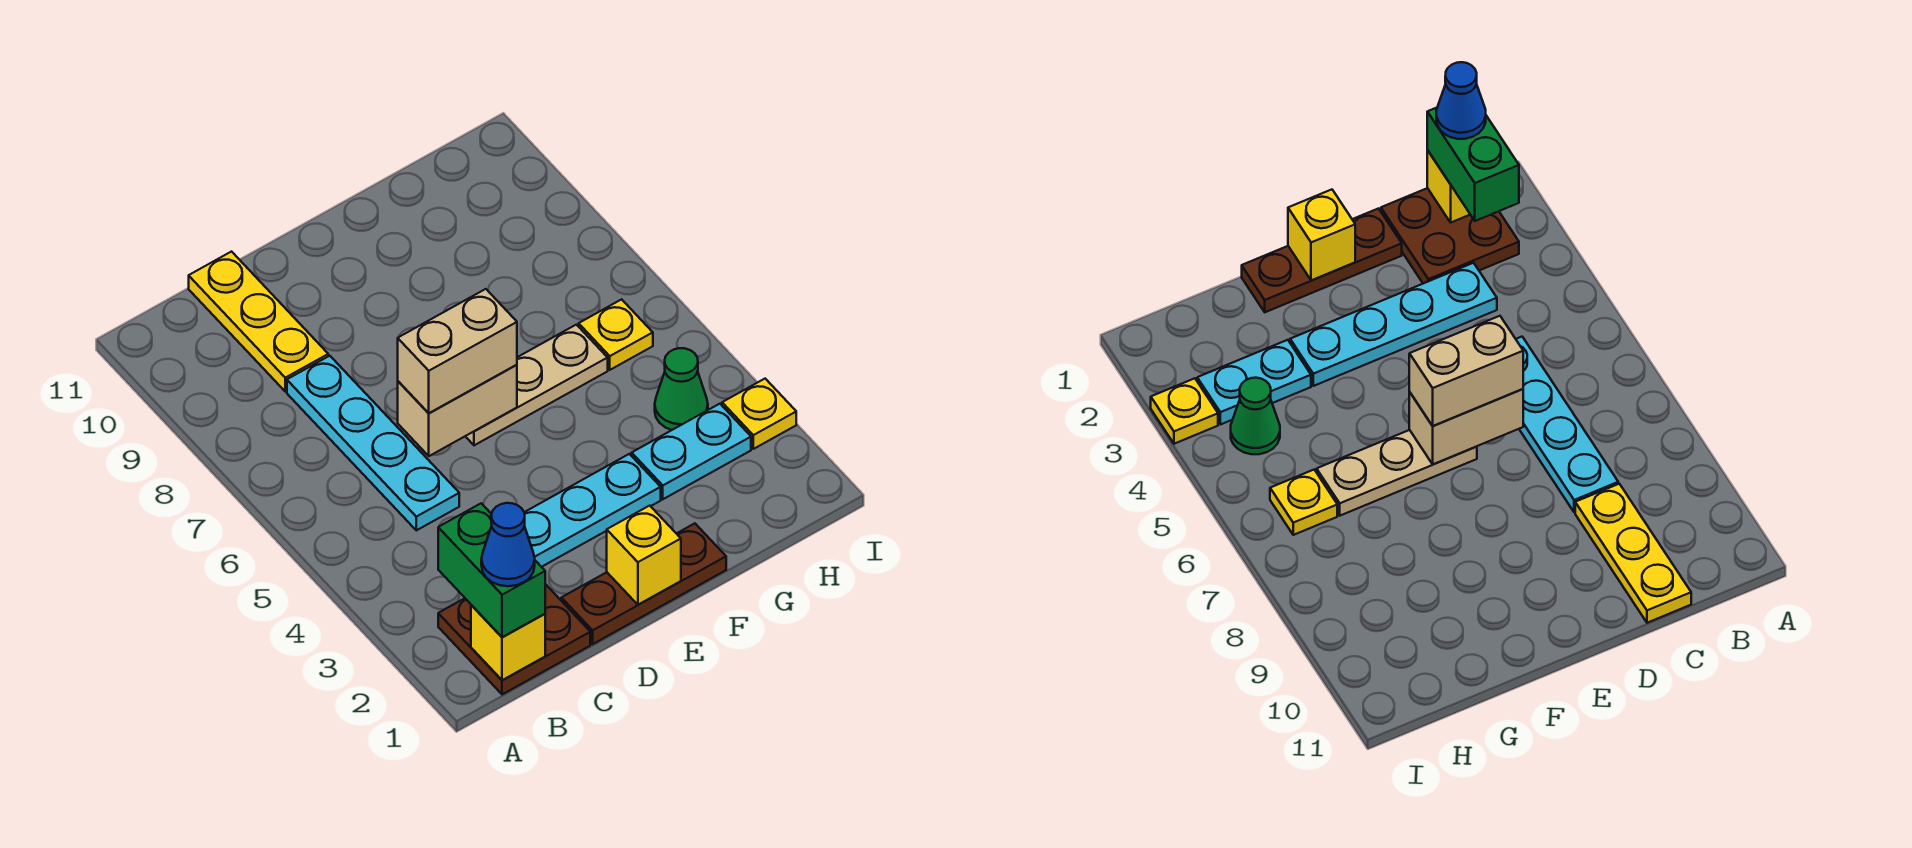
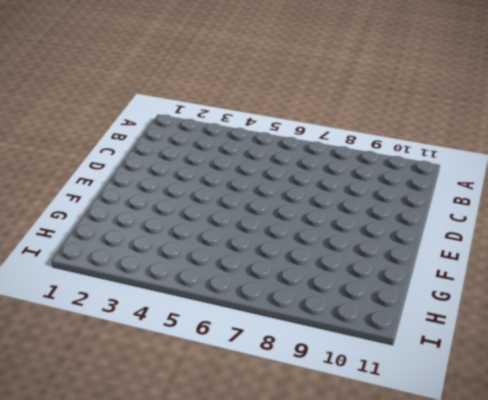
none -> brown plate B1:C2 level 1
none -> cyan plate C3:F3 level 1
none -> cyan plate C5:C8 level 1

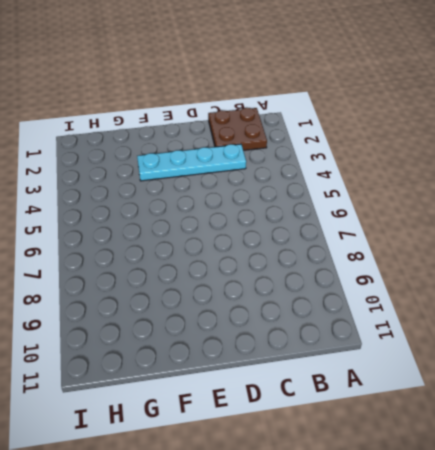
none -> cyan plate C5:C8 level 1
none -> yellow plate C9:C11 level 1
none -> brown plate D1:F1 level 1

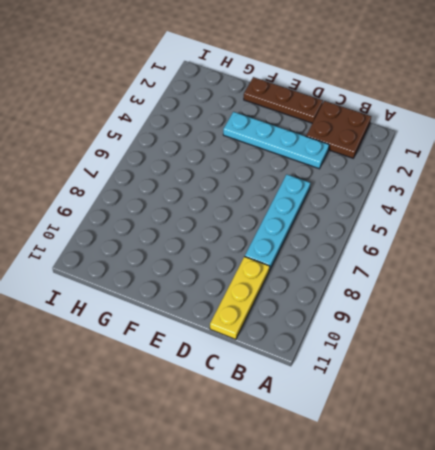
none -> tan plate E6:G6 level 1
none -> cyan plate G3:H3 level 1
none -> green cone H4 level 1

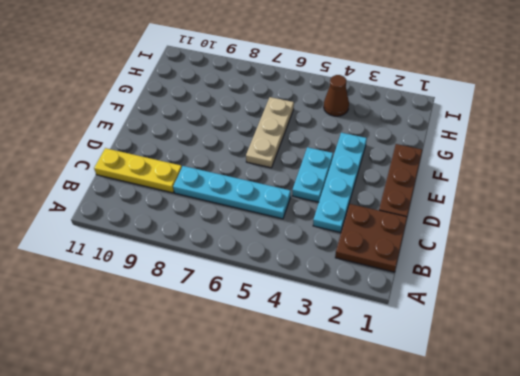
cyan plate D4:E4 level 1 -> cyan plate G3:H3 level 1
brown cone H4 level 1 -> green cone H4 level 1
none -> yellow plate H6 level 1
none -> yellow plate I3 level 1
none -> yellow brick B1 level 2

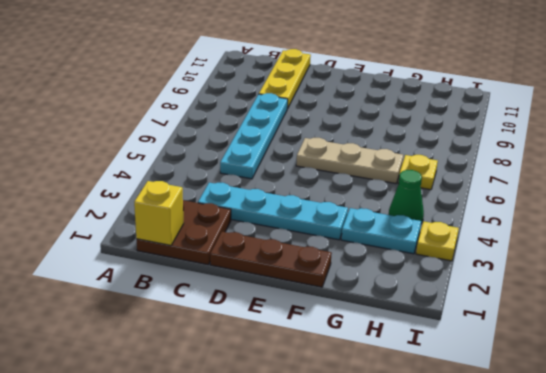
none -> tan brick D6:E6 level 2
none -> yellow brick E1 level 2
none -> green brick B1:B2 level 3

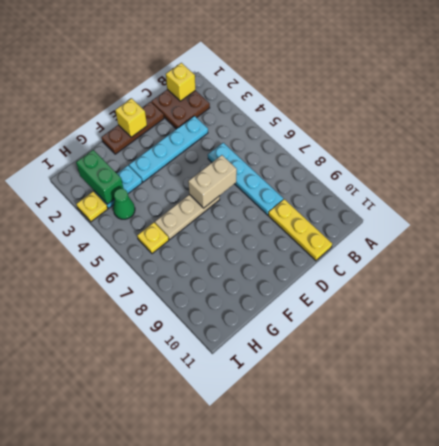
green brick H2:H3 level 2 -> green brick B1:B2 level 3
none -> tan brick D6:E6 level 3
none -> blue cone B1 level 4

